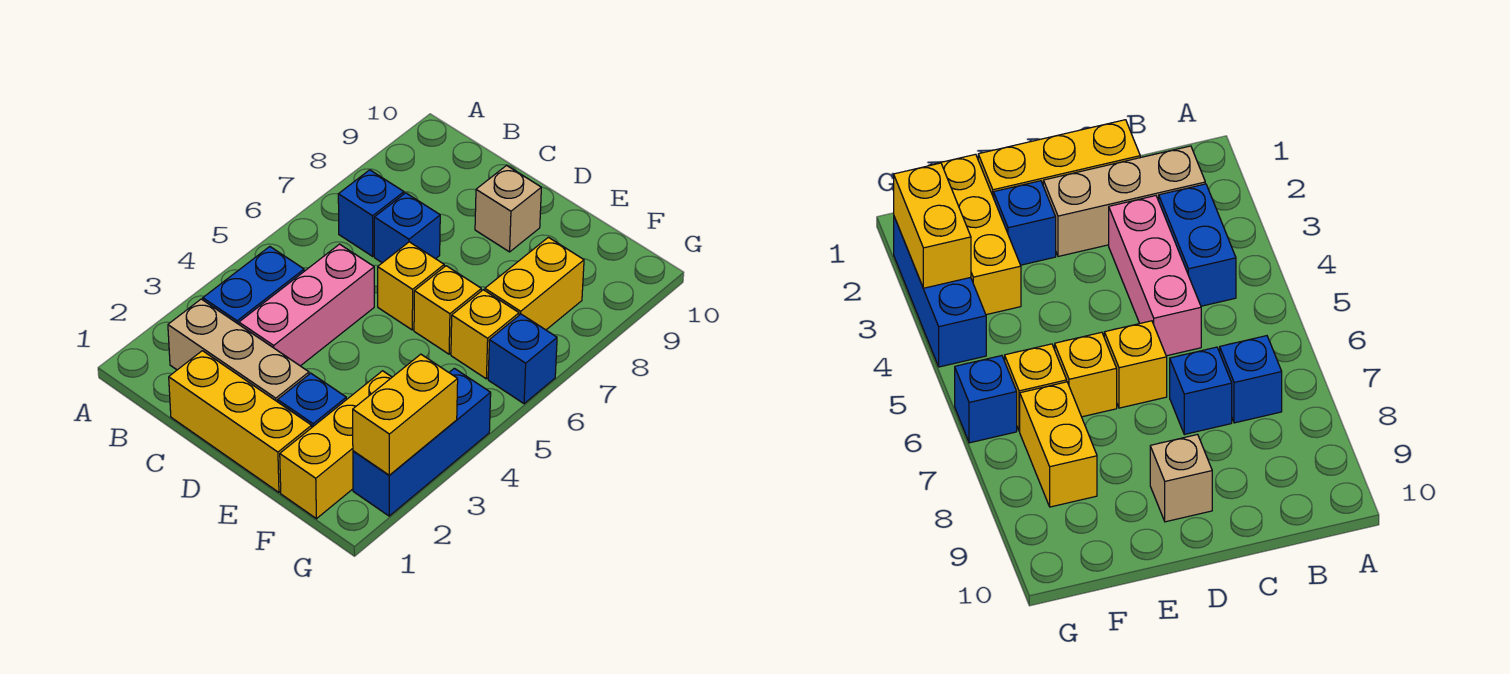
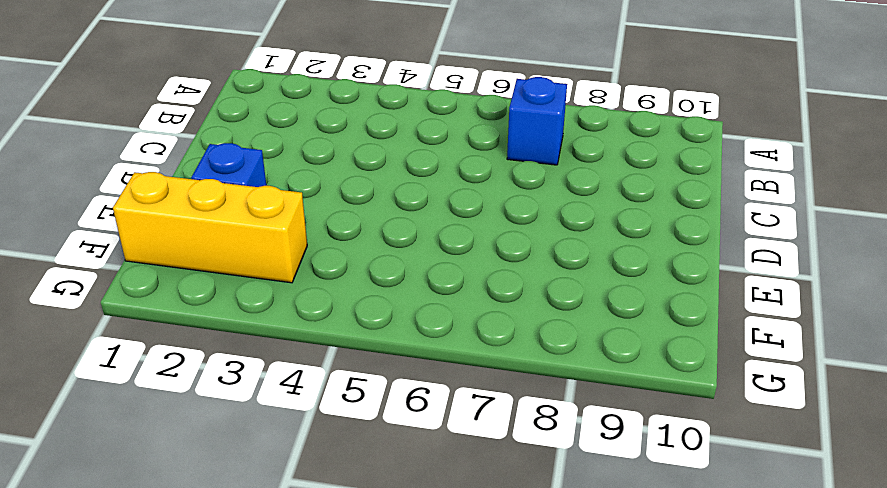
none -> tan brick B2:D2 level 1
none -> blue brick B3:B4 level 1
none -> yellow brick C1:E1 level 1

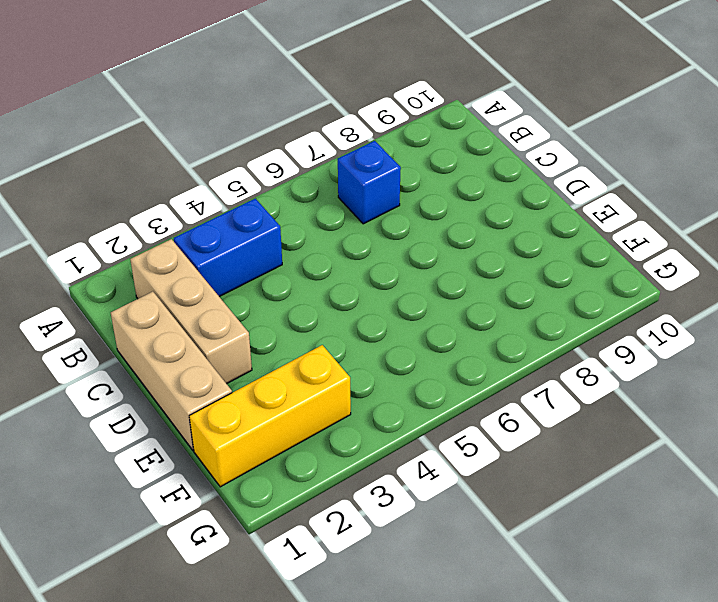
tan brick C1:E1 level 1 -> yellow brick C1:E1 level 1
none -> pink brick C3:C5 level 1
none -> blue brick C7 level 1
none -> yellow brick D6 level 1

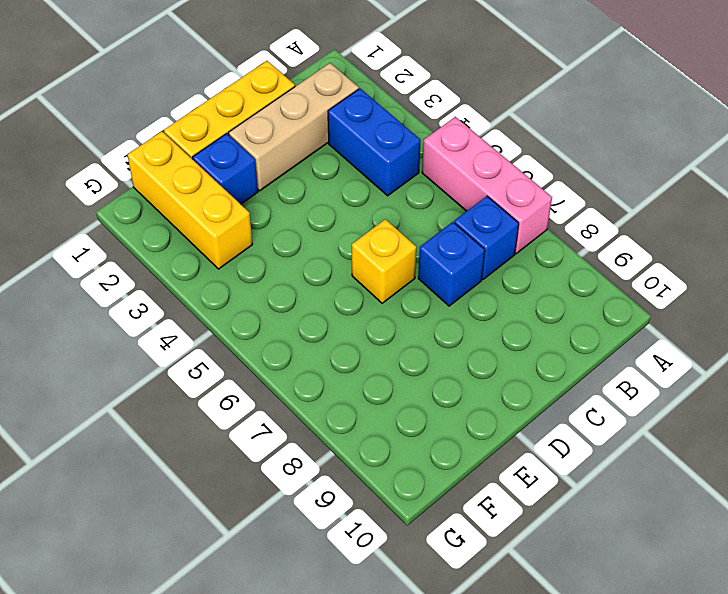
pink brick A5:A7 level 1 -> pink brick C3:C5 level 1
none -> tan brick D9 level 1
none -> yellow brick E6 level 1
none -> yellow brick F6 level 1

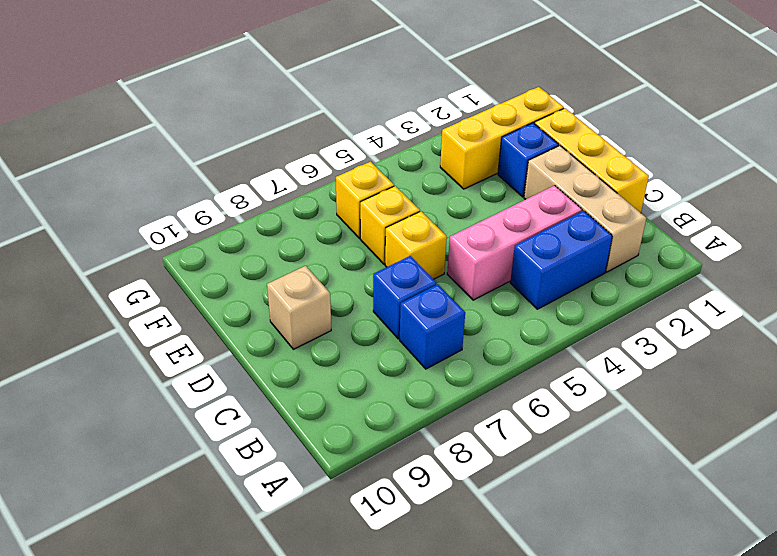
none -> yellow brick F7:F8 level 1
none -> blue brick G2:G4 level 1
none -> blue brick G6 level 1

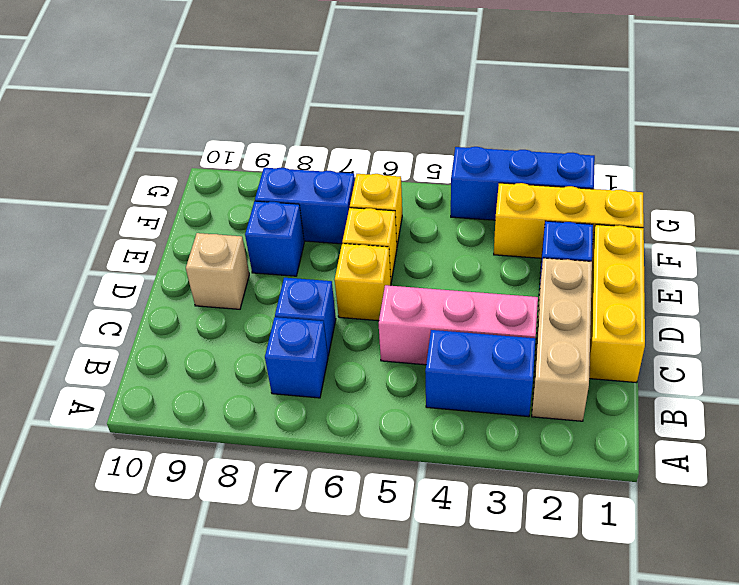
blue brick E8 level 1 -> blue brick G6 level 1
blue brick F7:F8 level 1 -> yellow brick F7:F8 level 1
none -> yellow brick G2:G3 level 2

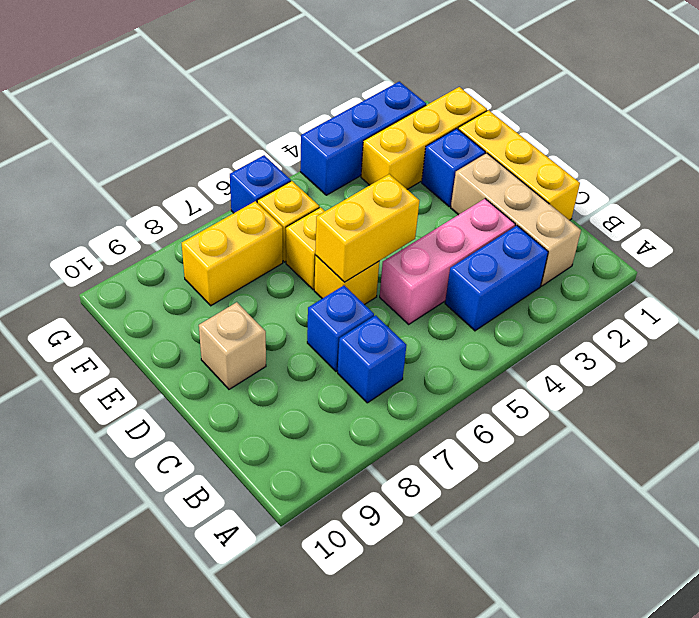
yellow brick D5:D6 level 2 -> yellow brick G2:G3 level 2

